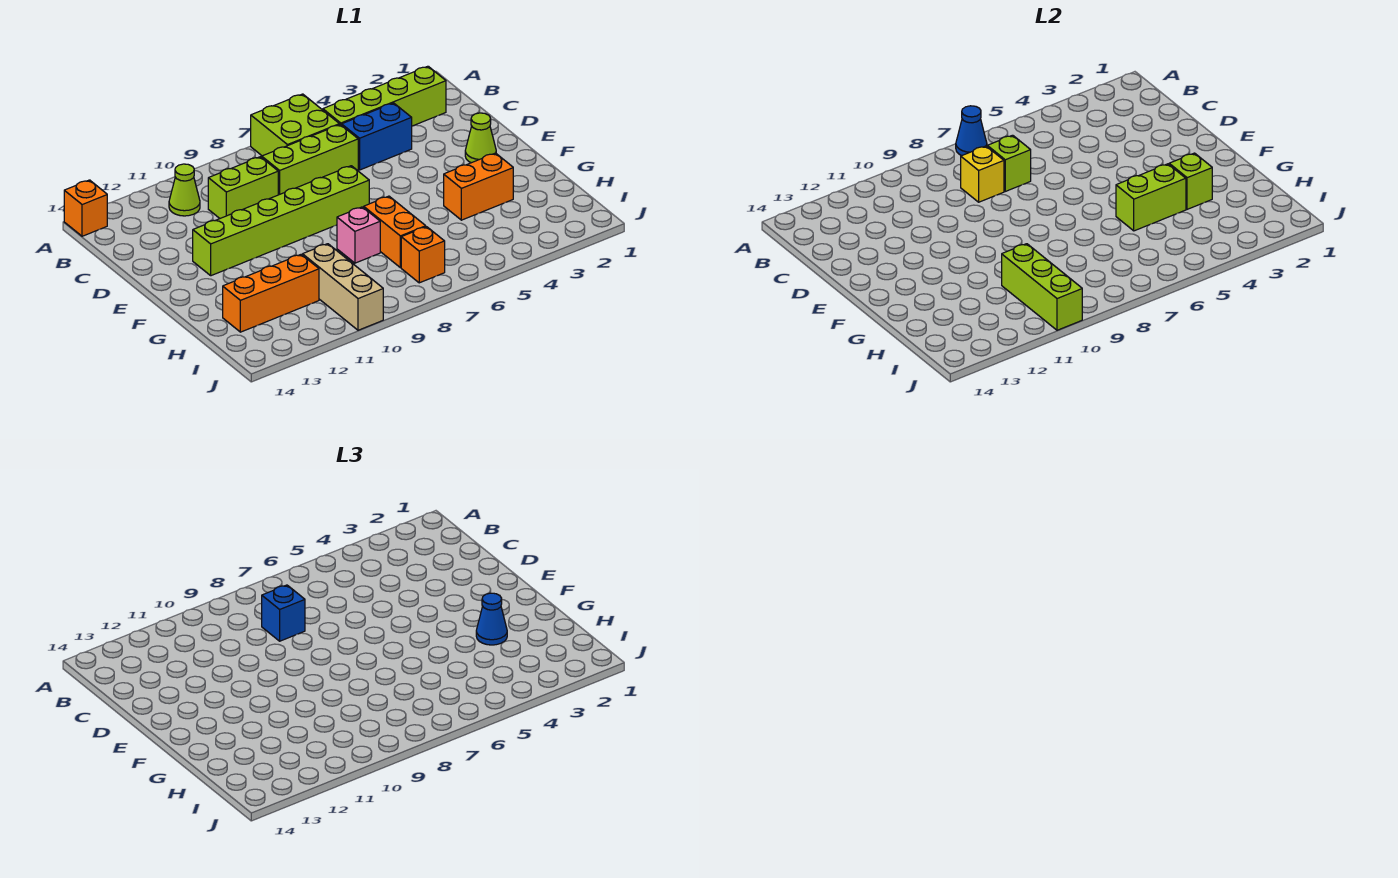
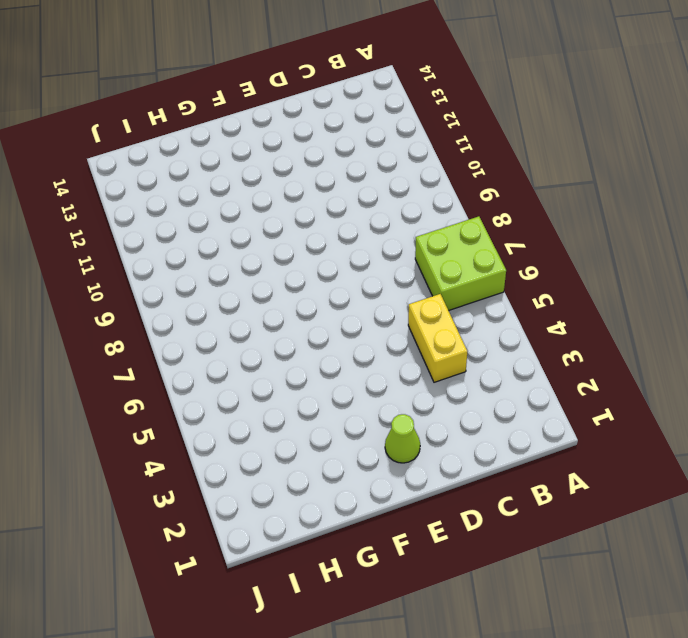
yellow brick C4:C5 level 1 -> blue brick C4:C5 level 1
none -> orange brick A14 level 1
none -> lime brick B2:B5 level 1
none -> lime cone B11 level 1

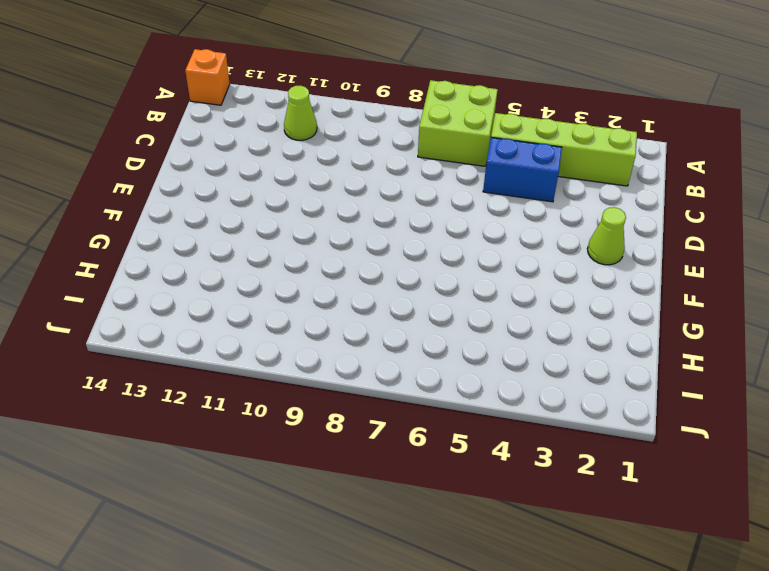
none -> lime brick C6:C8 level 1
none -> lime brick C9:C10 level 1
none -> lime brick E7:E12 level 1

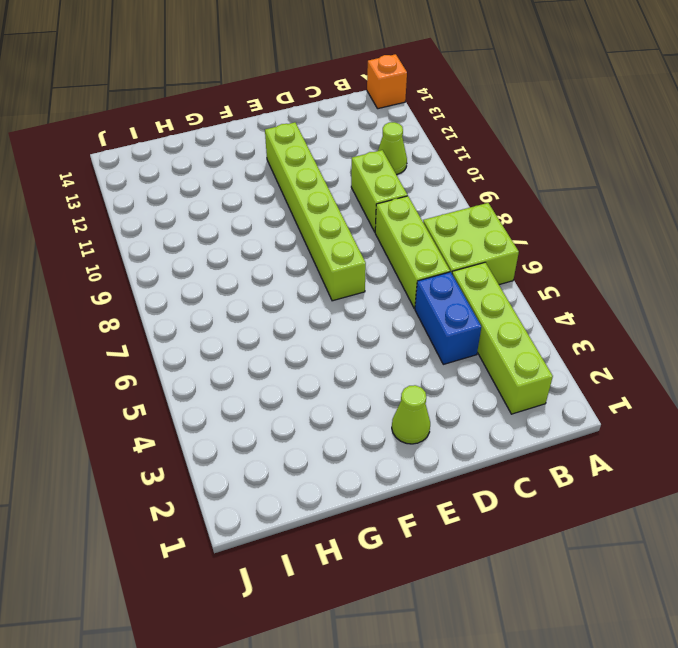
none -> orange brick G3:G4 level 1
none -> orange brick G7:H7 level 1
none -> pink brick G8 level 1

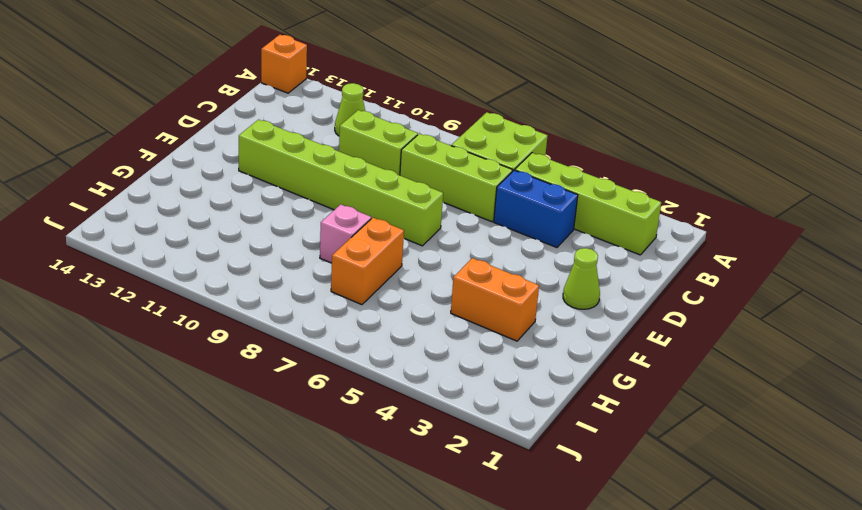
none -> tan brick H10:J10 level 1
none -> orange brick H11:H13 level 1
none -> orange brick I7 level 1

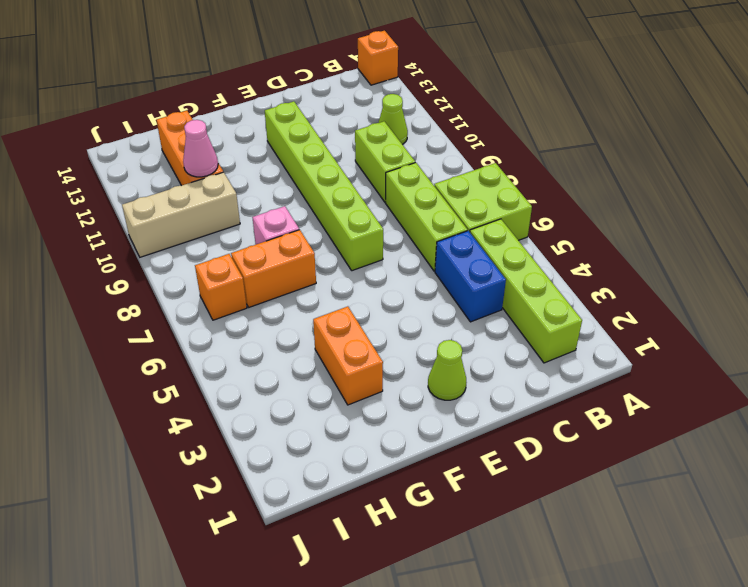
pink cone H11 level 2 -> none
none -> blue cone A7 level 2
none -> lime brick C7 level 2
none -> yellow brick C8 level 2

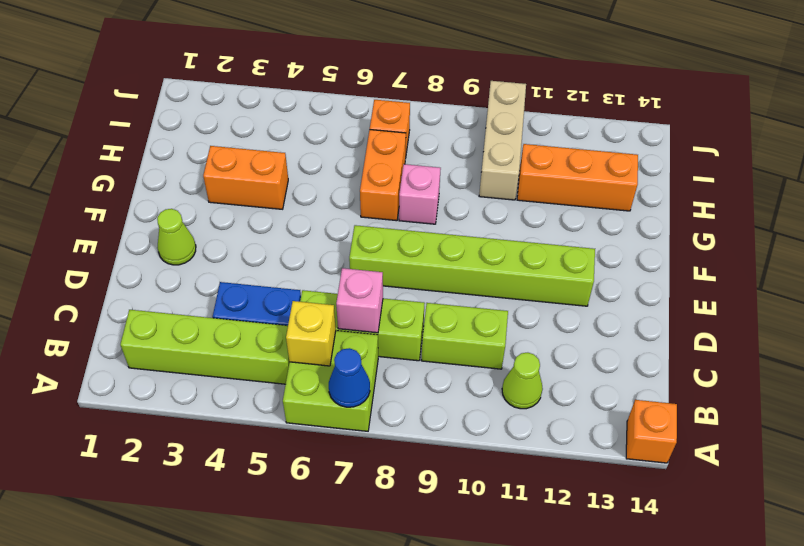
yellow brick B6 level 2 -> yellow brick C8 level 2
pink brick C7 level 2 -> lime brick C7 level 2
none -> lime brick G3 level 2
none -> lime brick G4:G5 level 2
none -> lime brick H10:J10 level 2

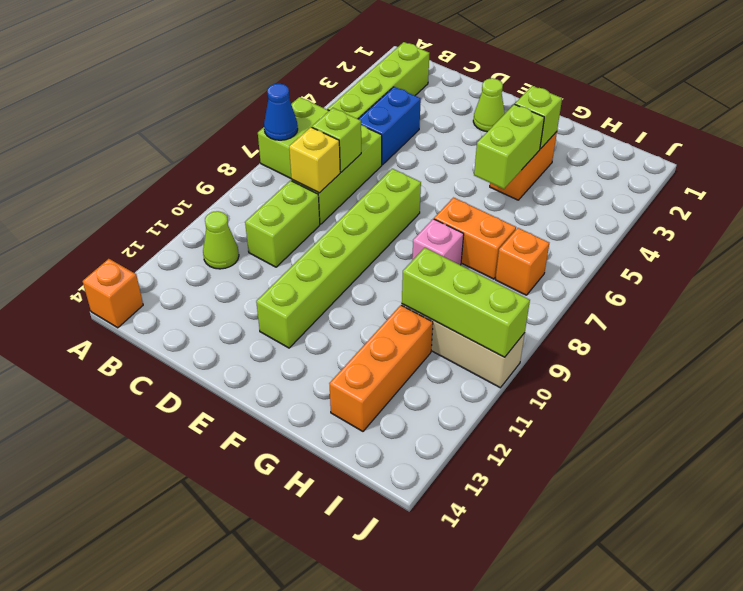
none -> blue brick C8 level 3
none -> blue cone G3 level 3

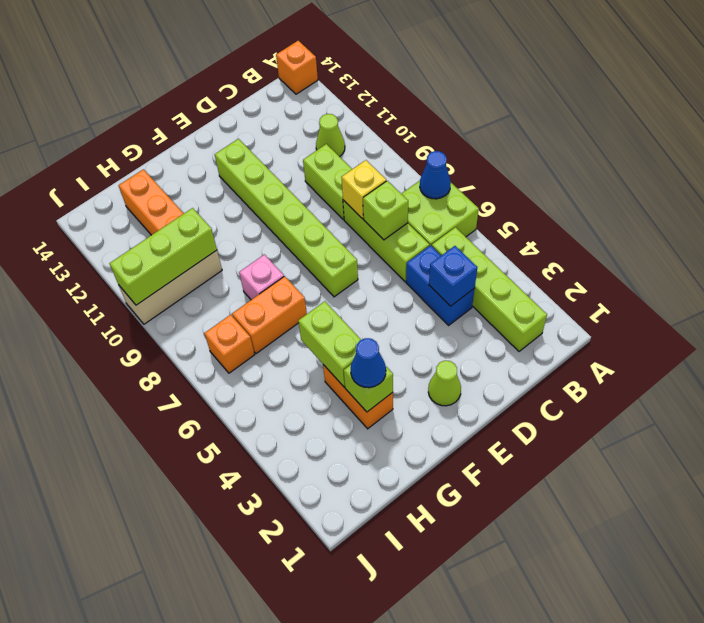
blue brick C4 level 2 -> blue brick C8 level 3

